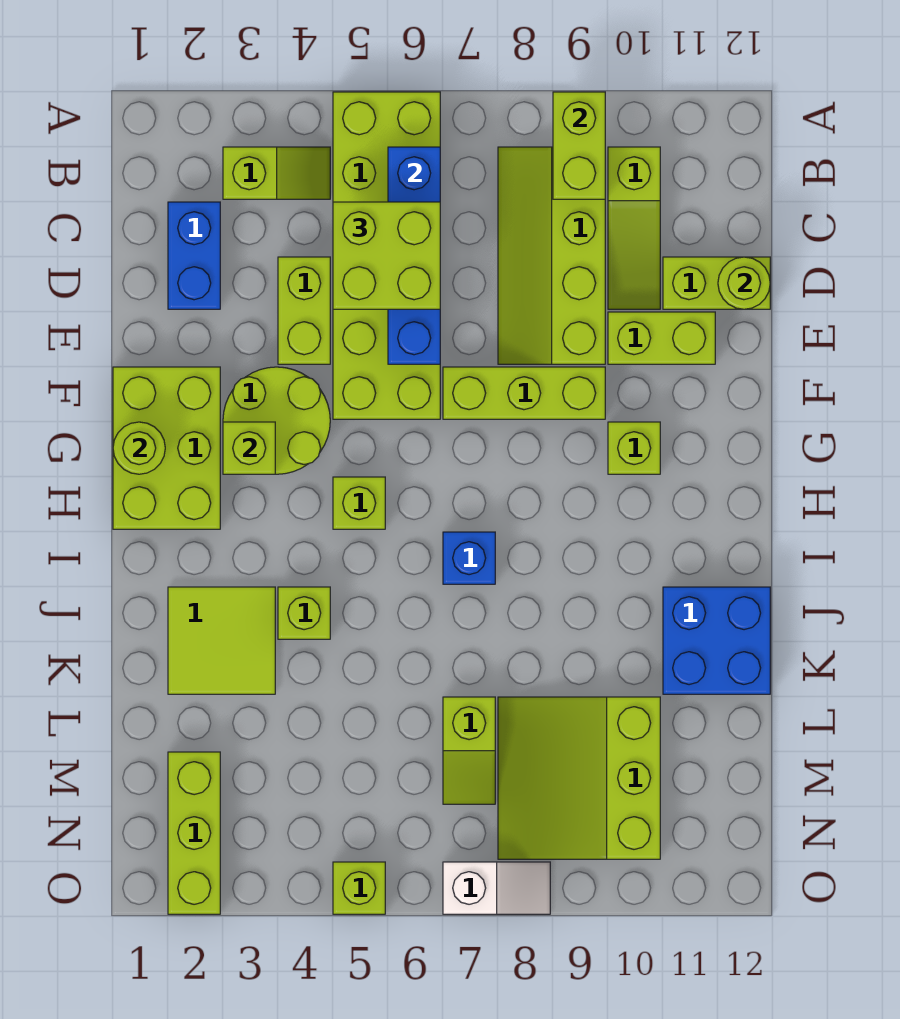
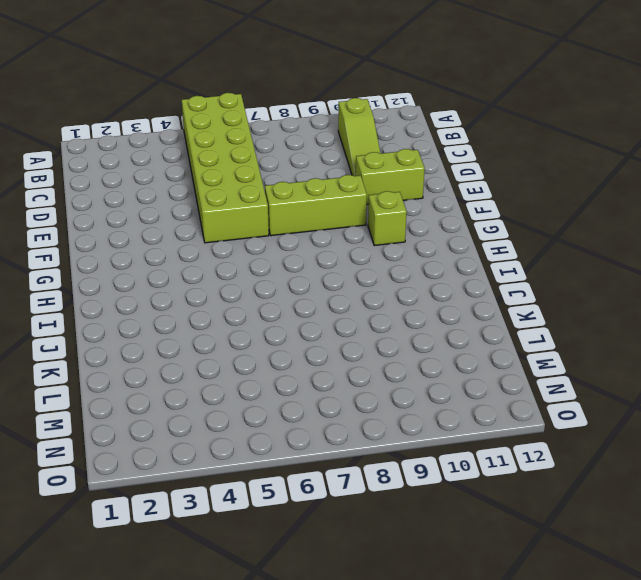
none -> lime slope B3:B4 level 1 top 3
none -> lime slope B8:E9 level 1 top 9
none -> blue brick C2:D2 level 1

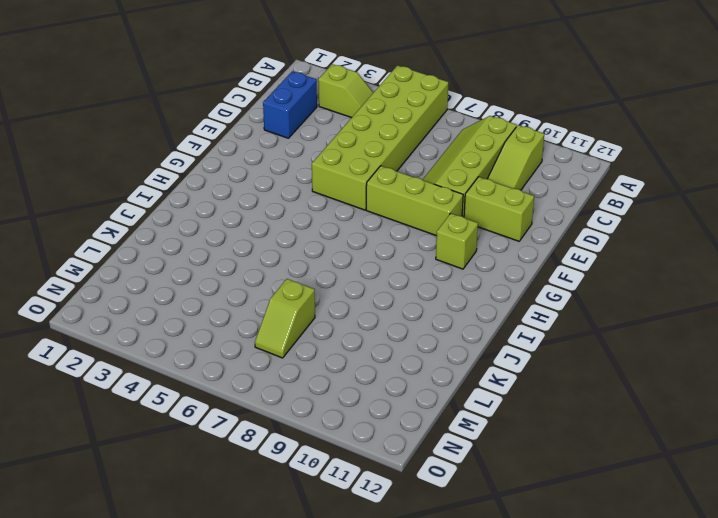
none -> lime brick D4:E4 level 1
none -> lime brick D11:D12 level 1
none -> lime brick F1:H2 level 1

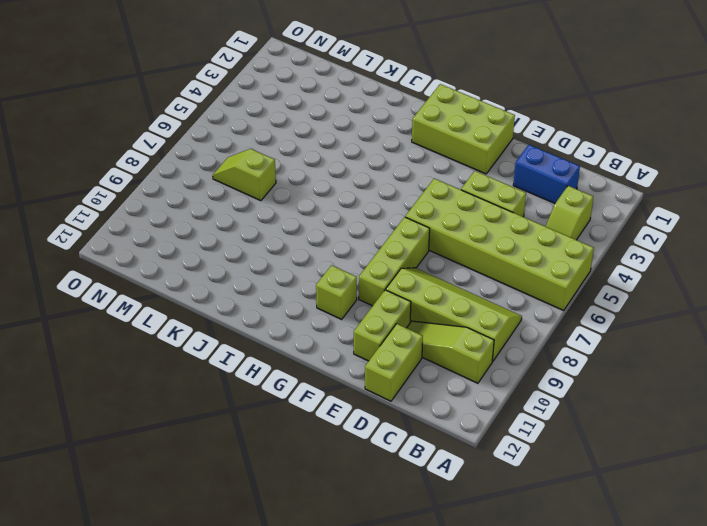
none -> lime round brick F3:G4 level 1
none -> lime brick H5 level 1
none -> blue brick I7 level 1

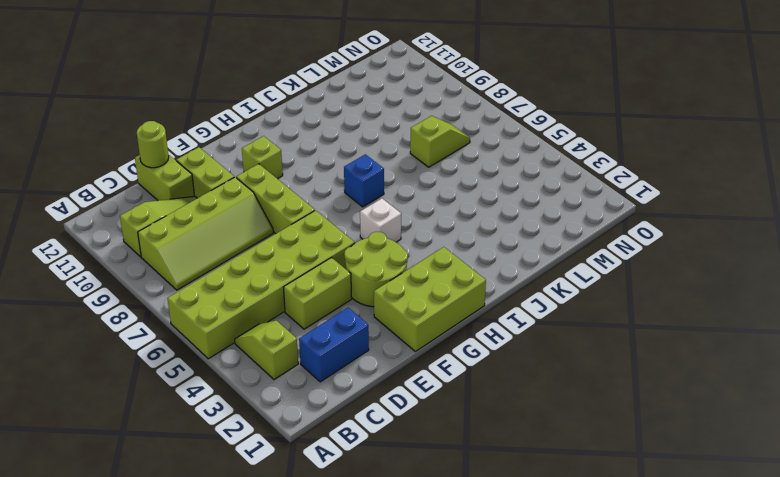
white brick H5 level 1 -> lime brick H5 level 1
none -> lime tile J2:K3 level 1
none -> lime brick J4 level 1
none -> blue brick J11:K12 level 1

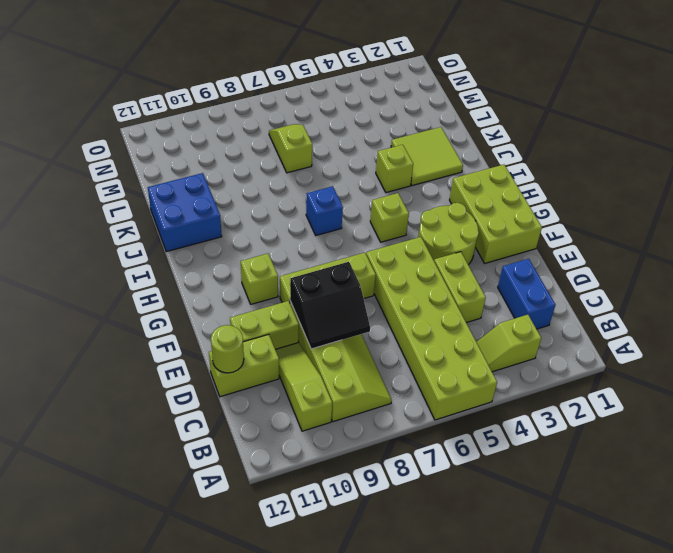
black slope D8:E9 level 2 top E -> none
none -> lime slope L8:N10 level 1 top 10
none -> lime brick M2:O2 level 1
none -> lime brick O5 level 1

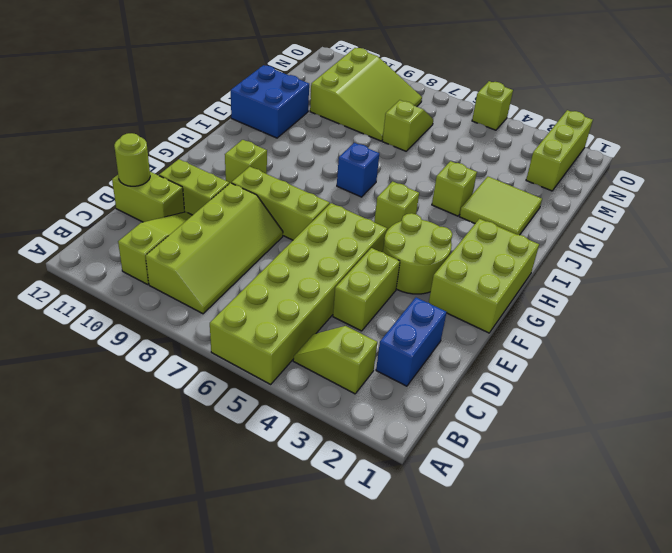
none -> white slope O7:O8 level 1 top 7
none -> lime brick A9:B9 level 2
none -> blue brick B6:E6 level 2

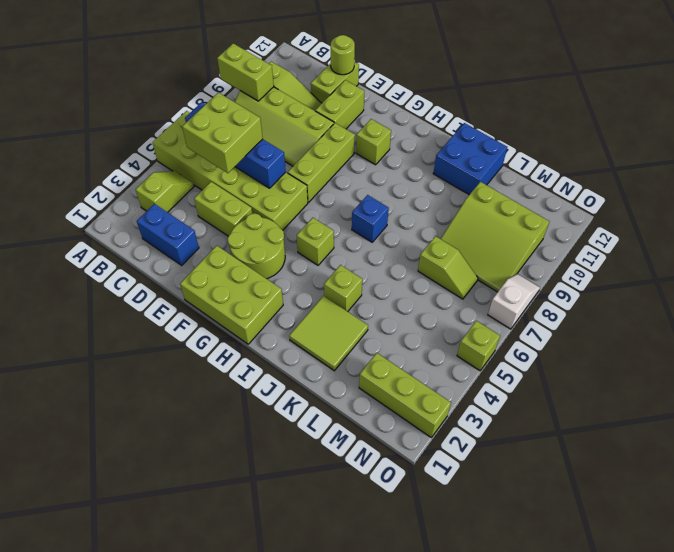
none -> lime round brick G1 level 2
none -> lime brick G3 level 2

